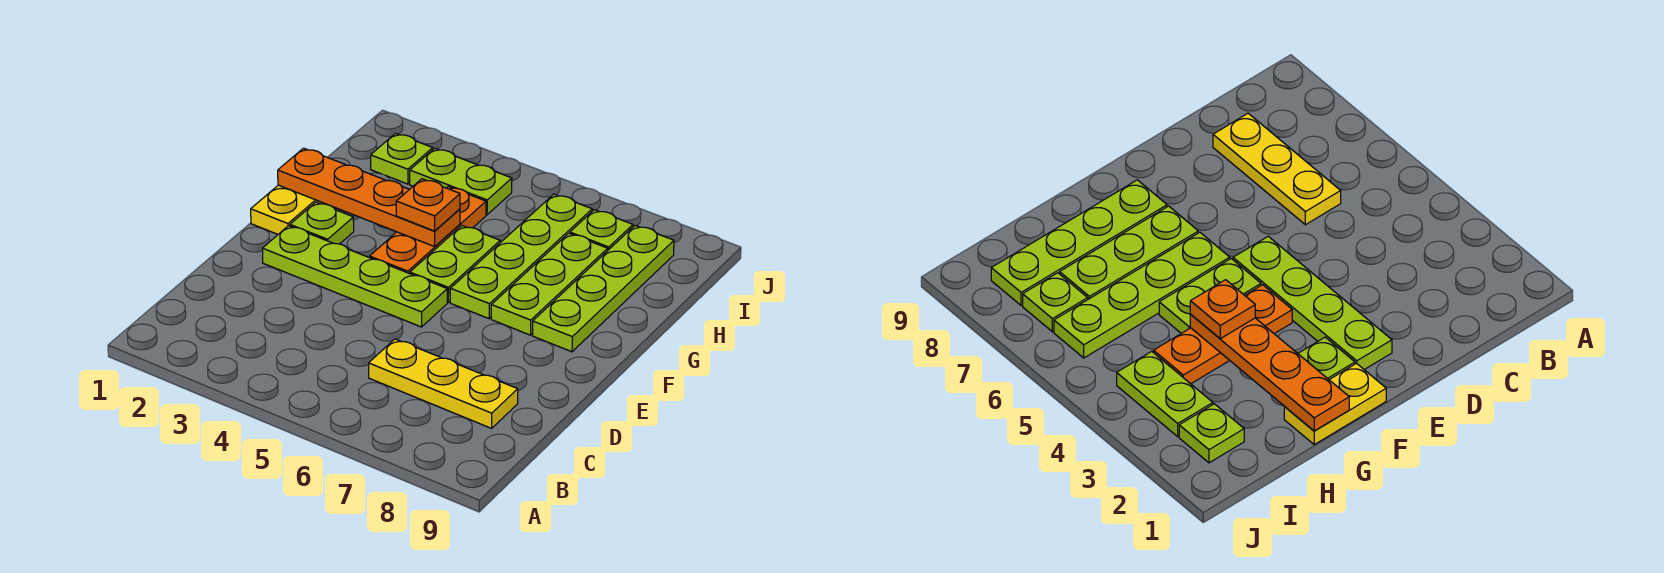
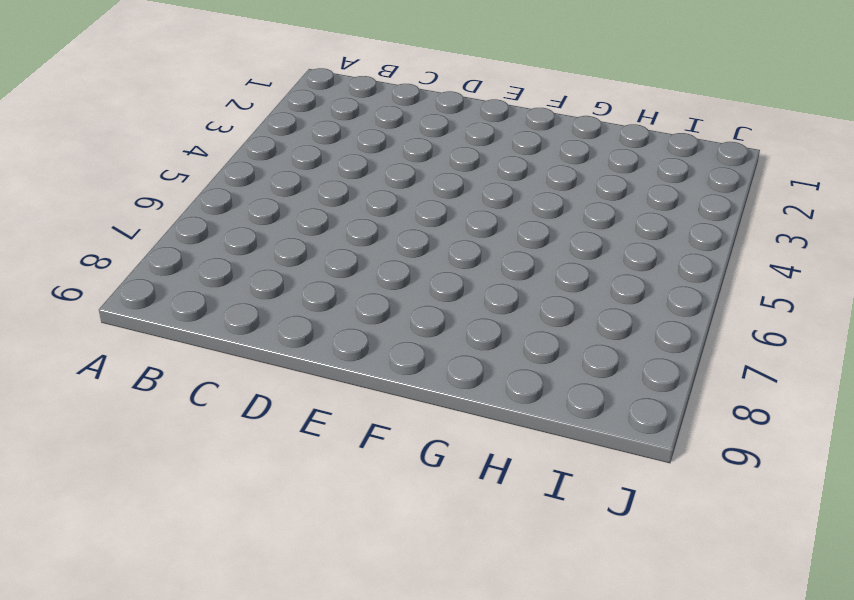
none -> yellow plate C6:C8 level 1
none -> lime plate E2:E5 level 1
none -> yellow plate F1:G1 level 1

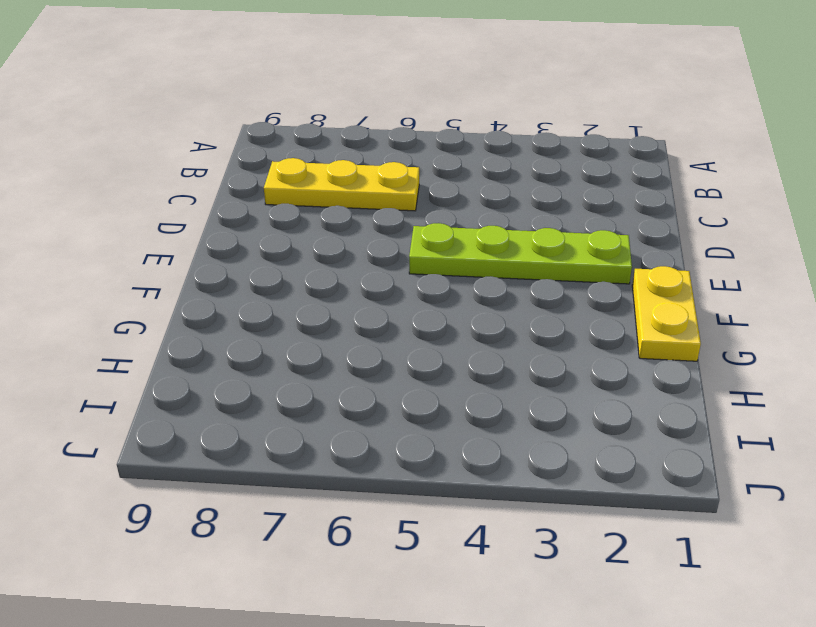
none -> lime plate F2 level 1
none -> orange plate F4:H4 level 1
none -> lime plate F5:G5 level 1

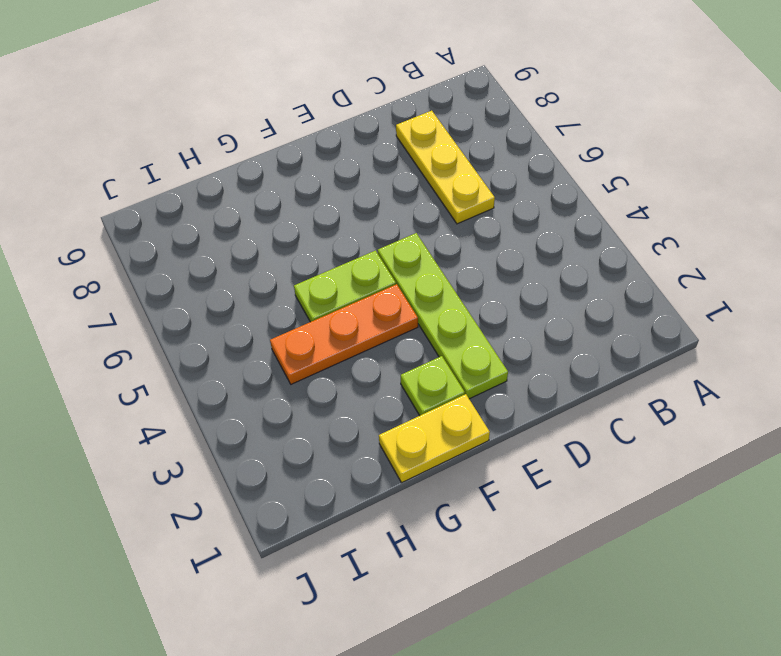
none -> lime plate F6:I6 level 1
none -> lime plate F7:H7 level 1
none -> lime plate F8:I8 level 1

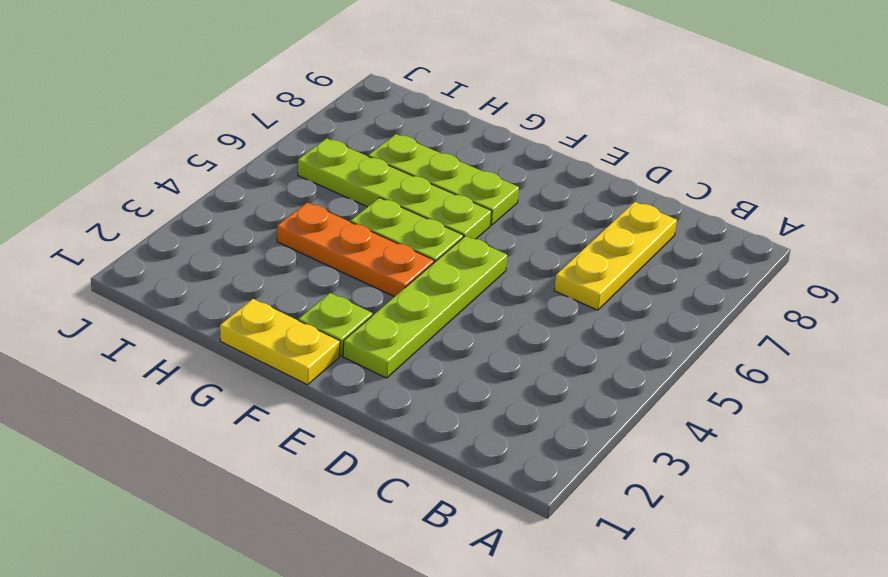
none -> lime plate F8:I8 level 1
none -> lime plate I2 level 1
none -> lime plate I3:I4 level 1

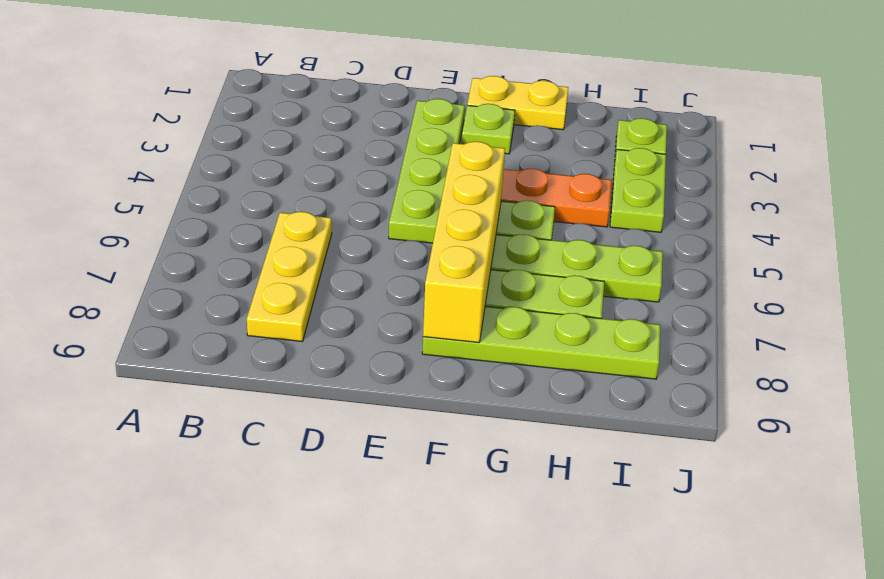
yellow brick F5:F8 level 2 -> none
none -> lime plate I7 level 1
none -> orange plate G1:G4 level 2
none -> orange plate G4 level 3

